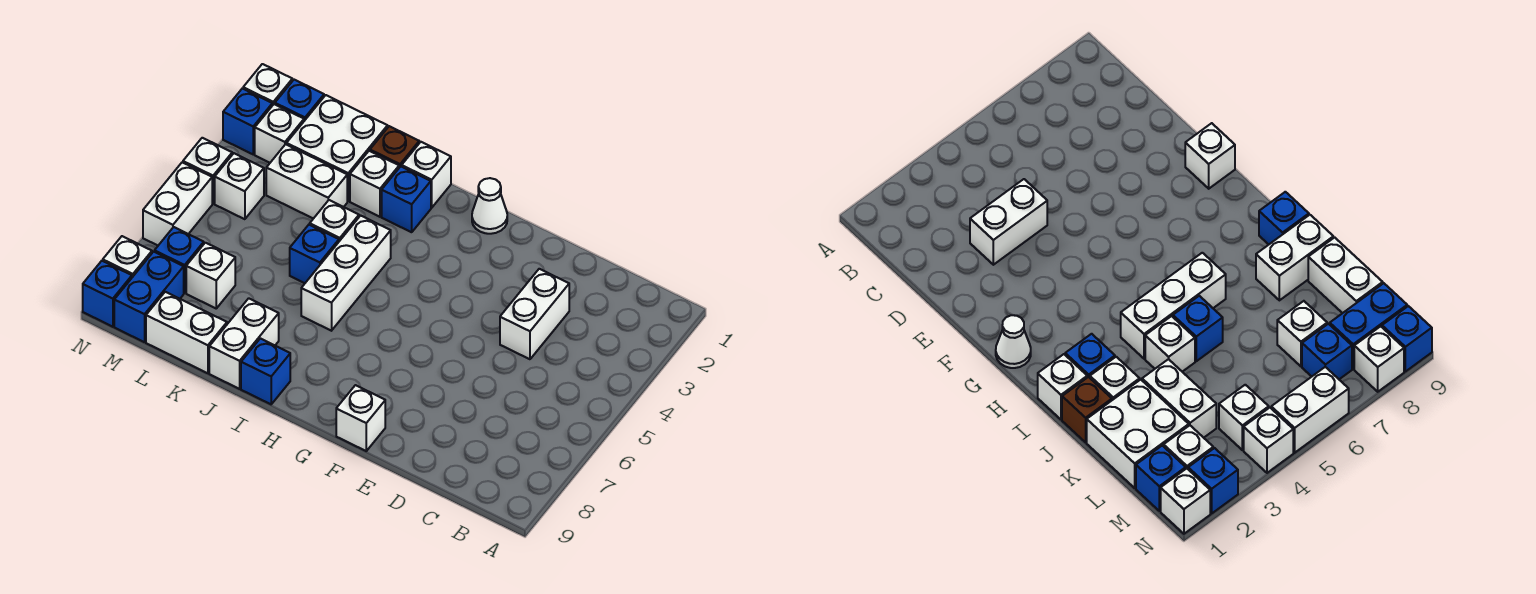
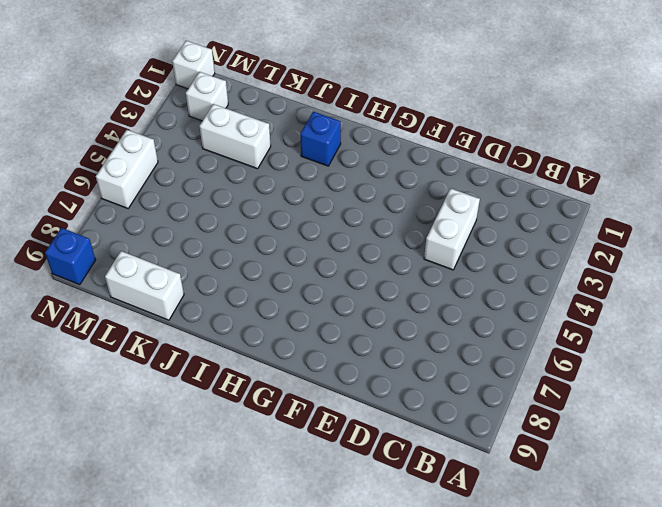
none -> white brick F9 level 1
none -> white cone G1 level 1
none -> white brick I1 level 1

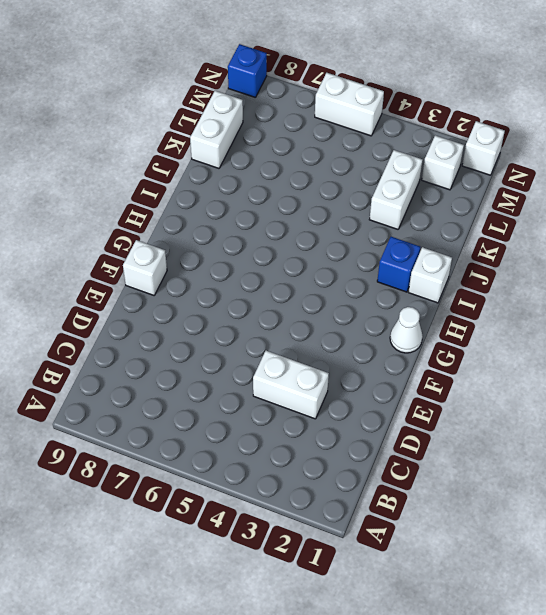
none -> white brick I4:I6 level 1
none -> blue brick I9 level 1
none -> brown brick J1 level 1

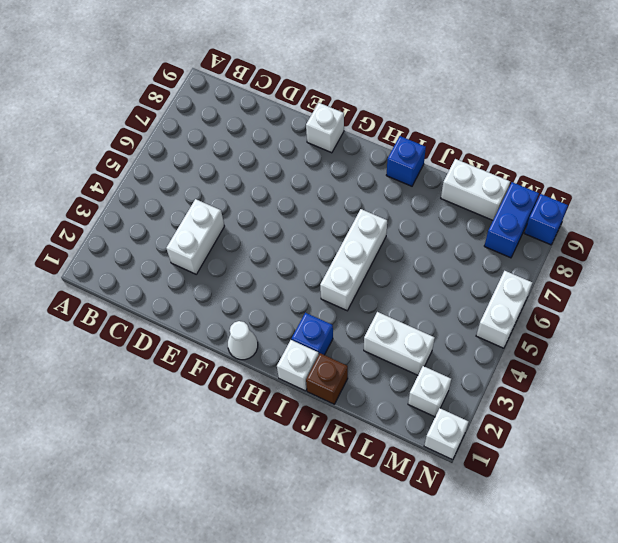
none -> white brick J2 level 1
none -> white brick J4 level 1
none -> blue brick J5 level 1

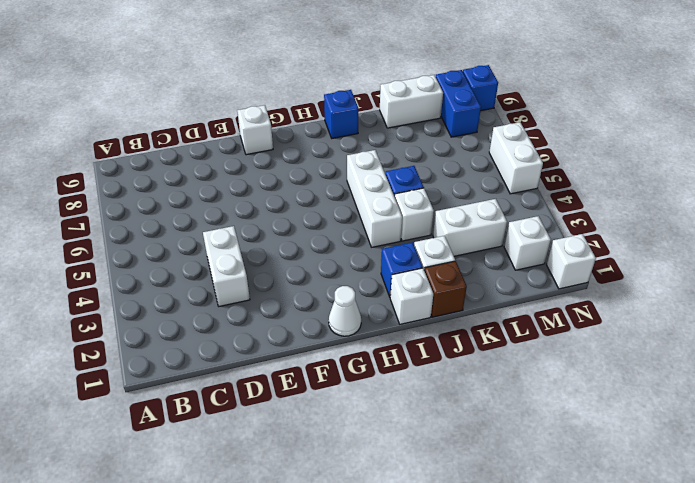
none -> white brick J8:J9 level 1
none -> white brick K1:L2 level 1
none -> white brick L7 level 1

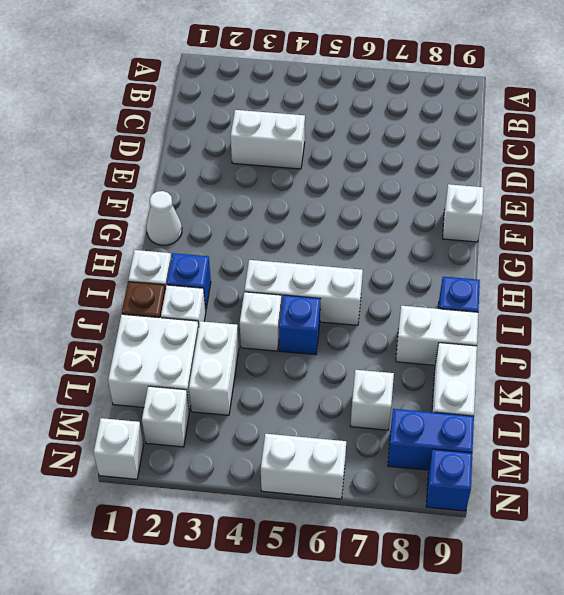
none -> blue brick M1 level 1
none -> white brick M4 level 1
none -> blue brick M7 level 1

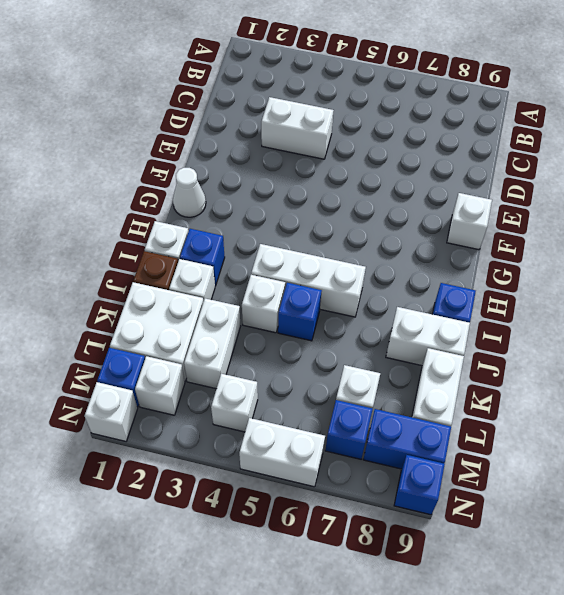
none -> blue brick N2 level 1
none -> white brick N4 level 1
none -> white brick N8 level 1

